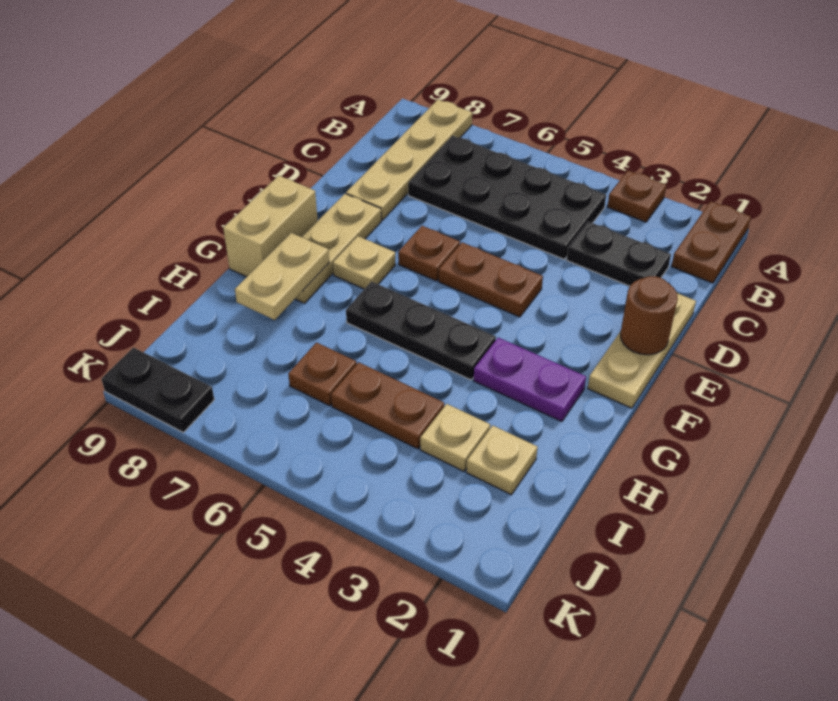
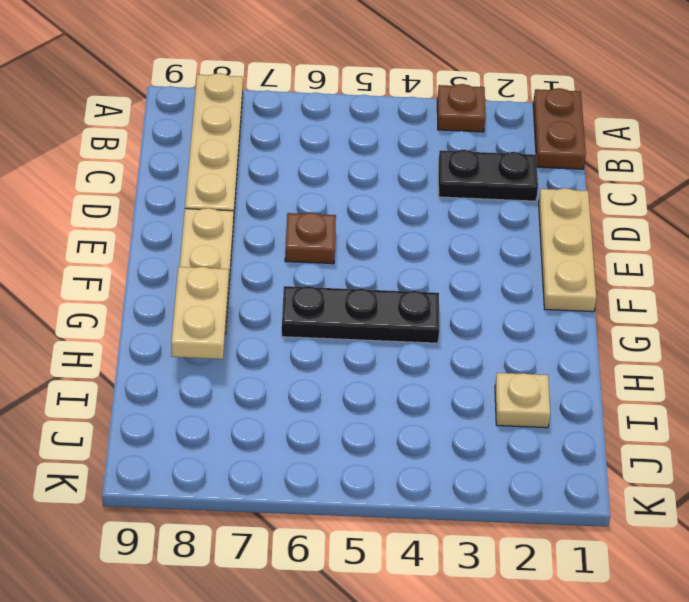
none -> black plate B4:C7 level 1
none -> brown plate E4:E5 level 1
none -> tan plate F7 level 1

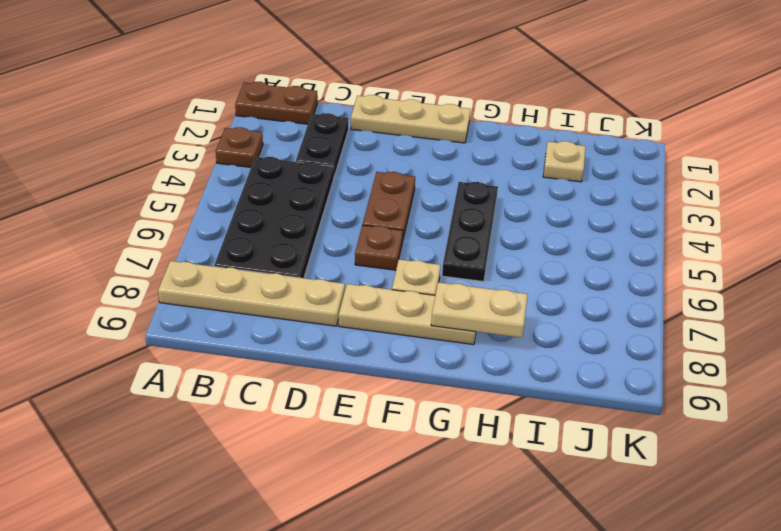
none -> tan brick F9:G9 level 1
none -> purple plate G2:G3 level 1
none -> tan plate I3 level 1

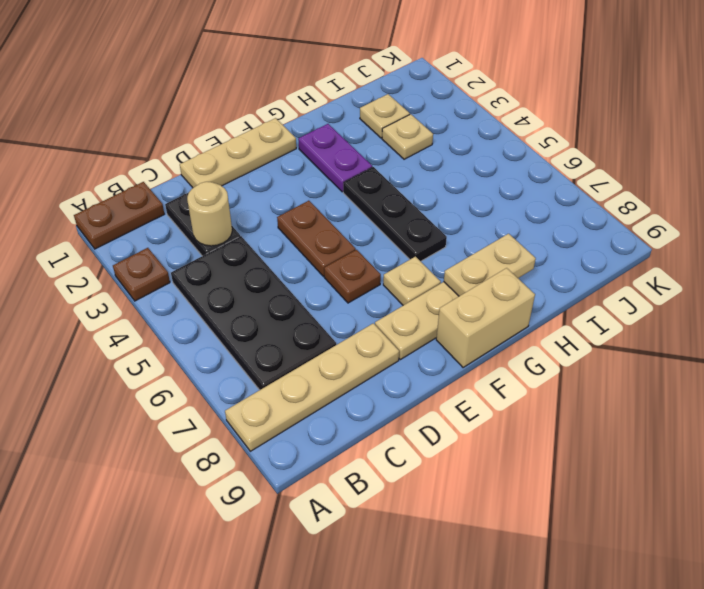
tan round brick C3 level 2 -> none
none -> brown plate I4:I5 level 1
none -> brown plate I6 level 1
none -> black plate K8:K9 level 1

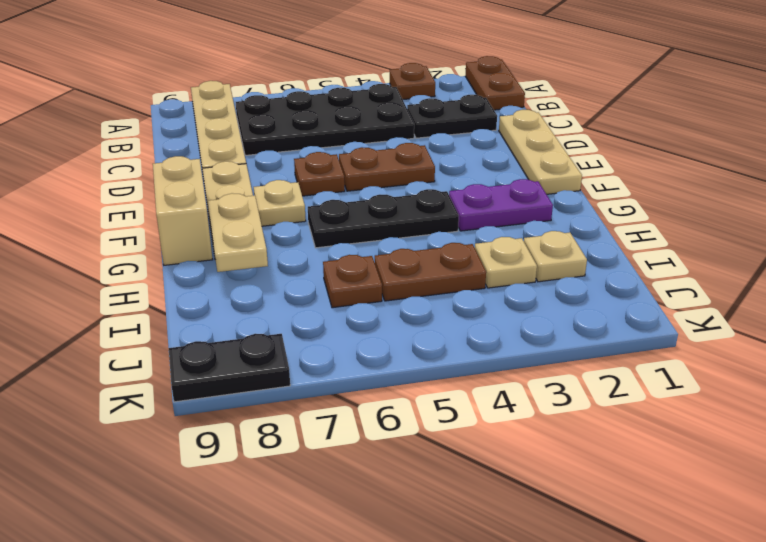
none -> brown round brick E1 level 2

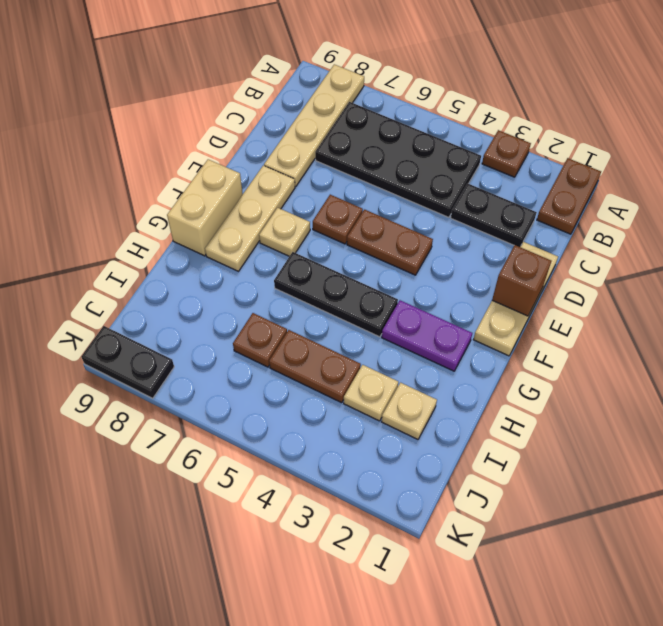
brown brick E1 level 2 -> brown round brick E1 level 2
none -> tan plate G8:H8 level 2

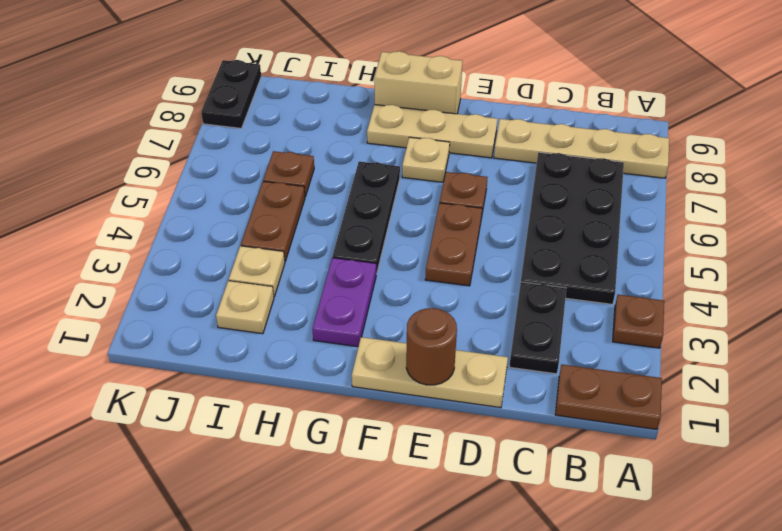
none -> tan plate G8:H8 level 2

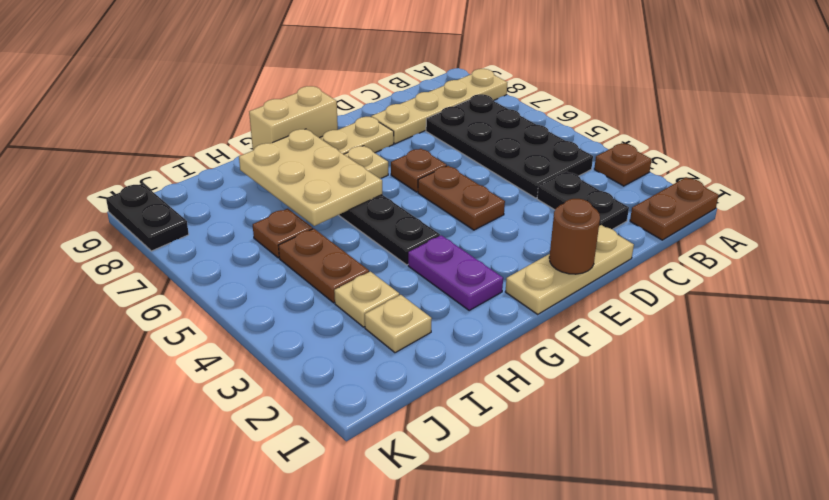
tan plate G6:H8 level 2 -> tan plate G8:H8 level 2

